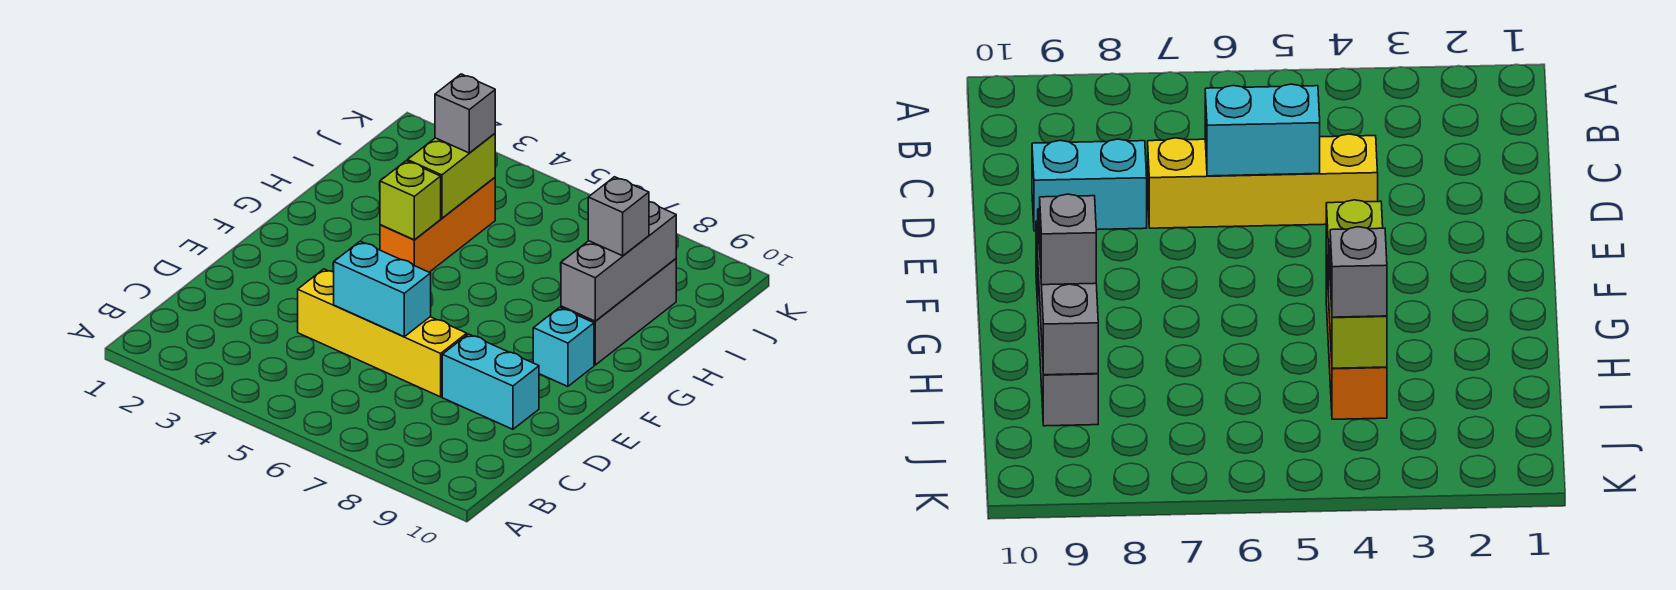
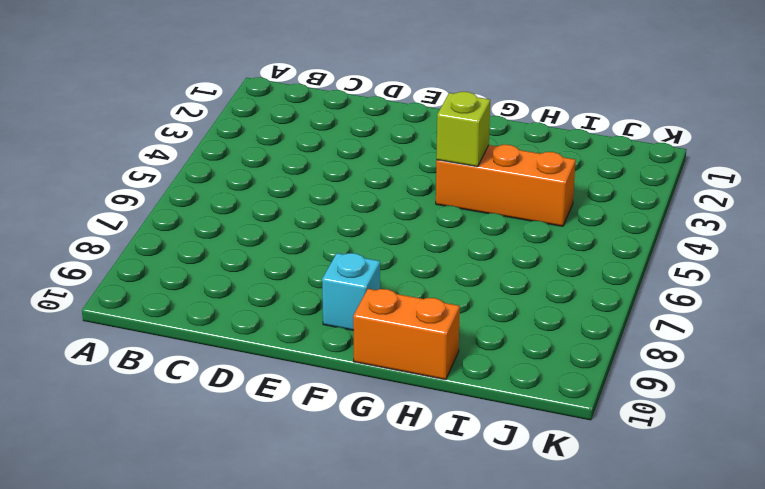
orange brick G10:H10 level 1 -> none
none -> yellow brick D4:D7 level 1
none -> cyan brick D8:D9 level 1

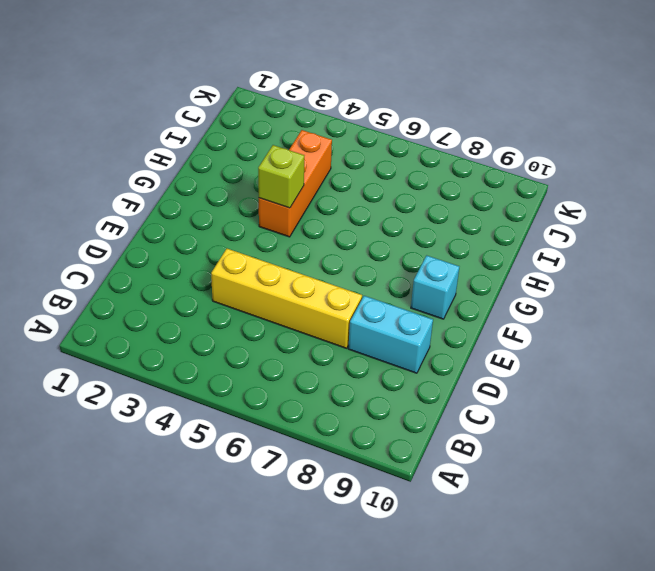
none -> grey brick G9:I9 level 1
none -> cyan brick D5:D6 level 2

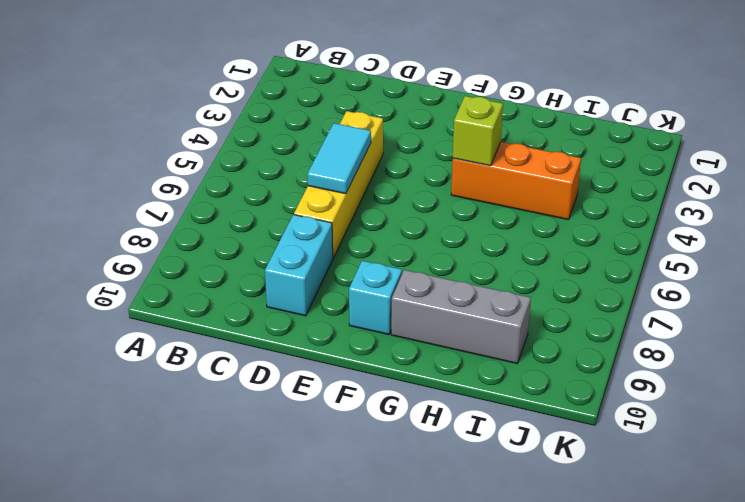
cyan tile D5:D6 level 2 -> cyan brick D5:D6 level 2
none -> grey brick G9:I9 level 2
none -> lime brick H4:I4 level 2

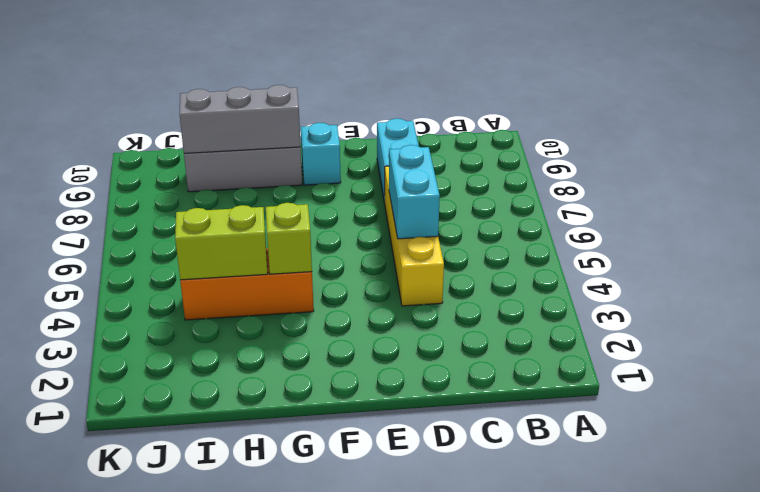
none -> grey brick H9 level 3
none -> grey brick I4 level 3

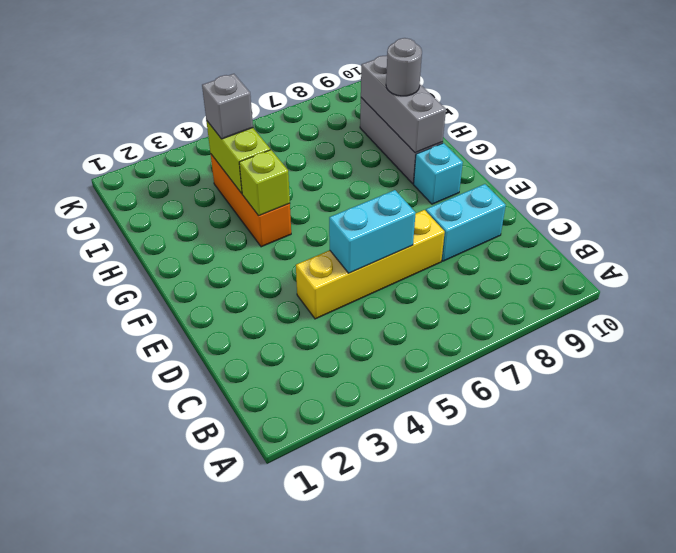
grey round brick H9 level 3 -> grey brick H9 level 3

